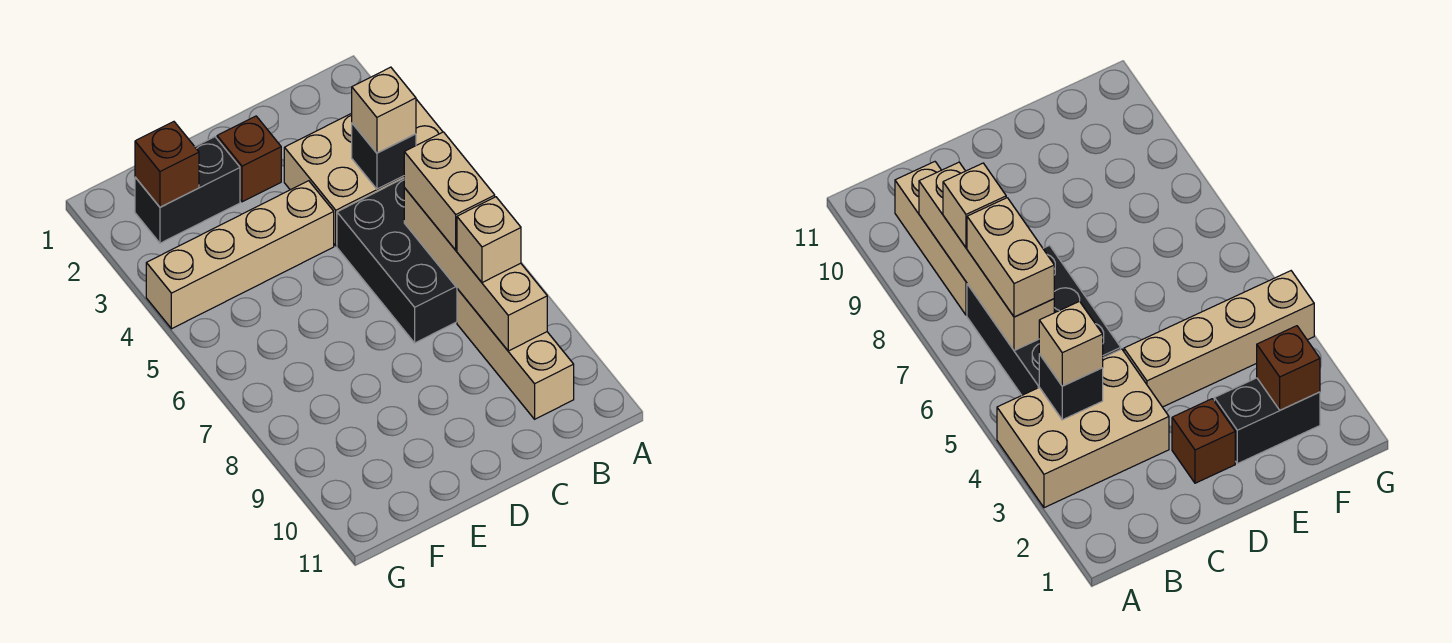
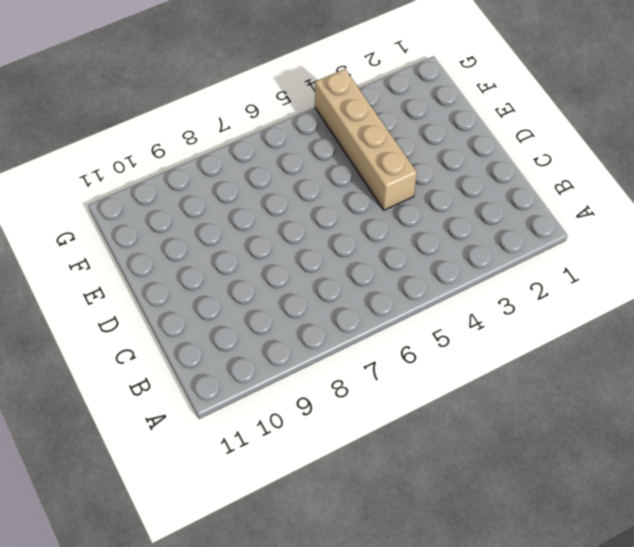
none -> tan brick A3:C4 level 1
none -> black brick B5:C7 level 1
none -> tan brick B8:B10 level 1

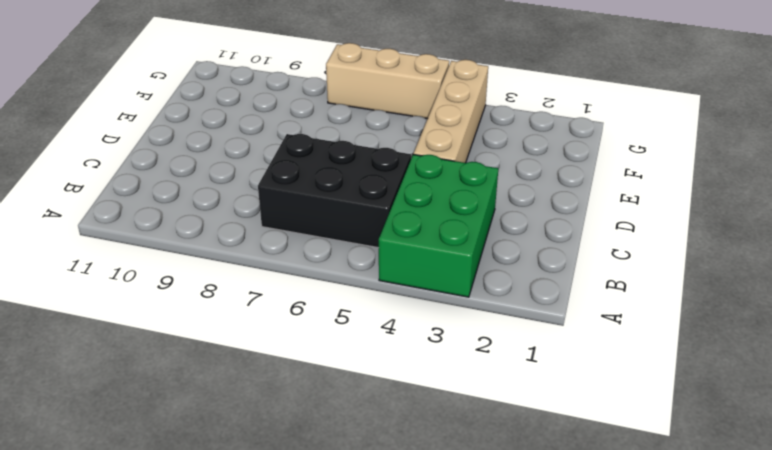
green brick A3:C4 level 1 -> tan brick A3:C4 level 1
tan brick G5:G7 level 1 -> tan brick B8:B10 level 1
none -> brown brick D2 level 1
none -> black brick E2:F2 level 1
none -> black brick B4 level 2

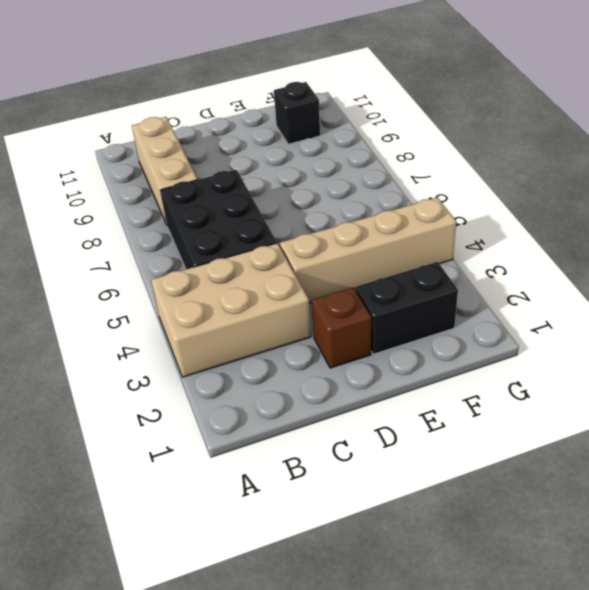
black brick F10 level 1 -> black brick B4 level 2
none -> tan brick B6:B9 level 2
none -> brown brick F2 level 2
none -> tan brick B4 level 3

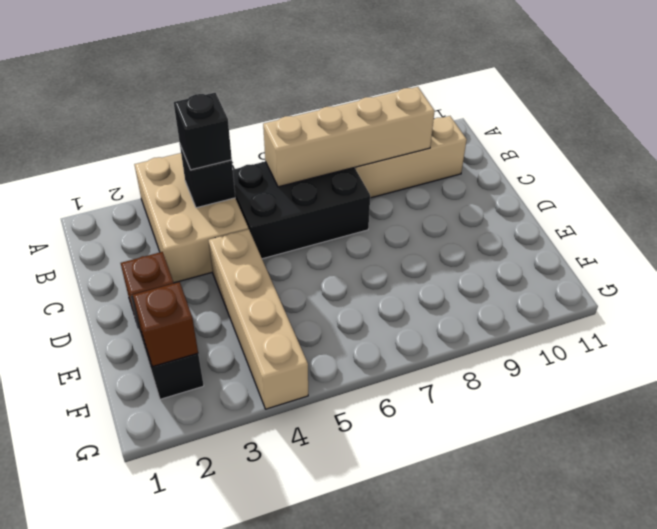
black brick B4 level 3 -> tan brick B4 level 3
none -> tan brick B6:B7 level 3
none -> tan brick B8 level 3

